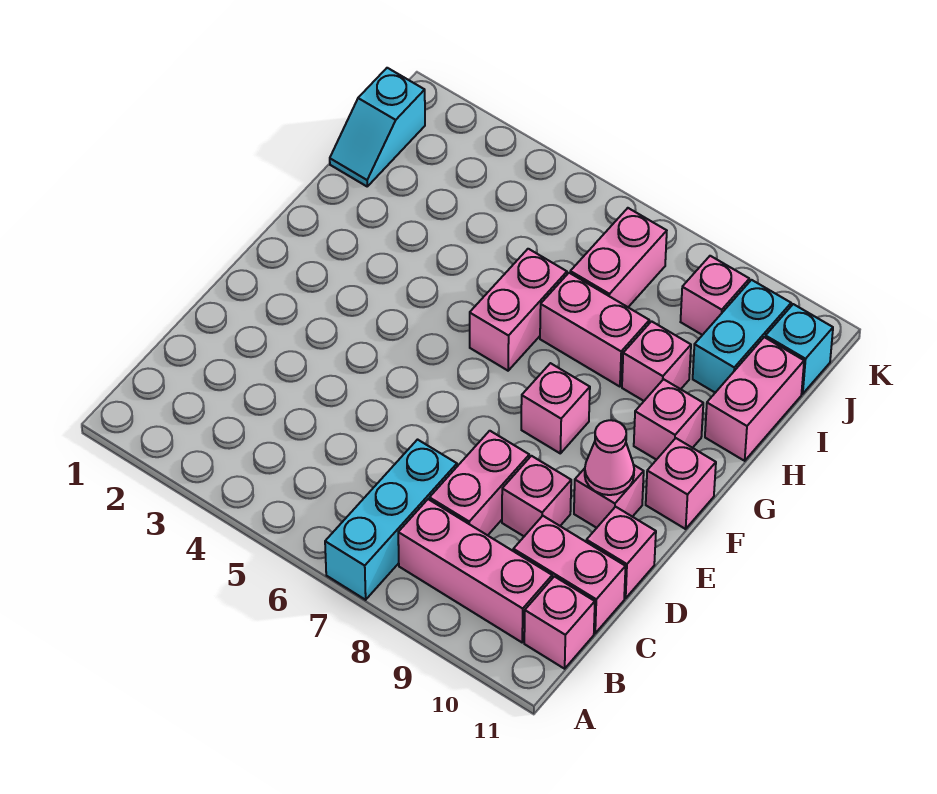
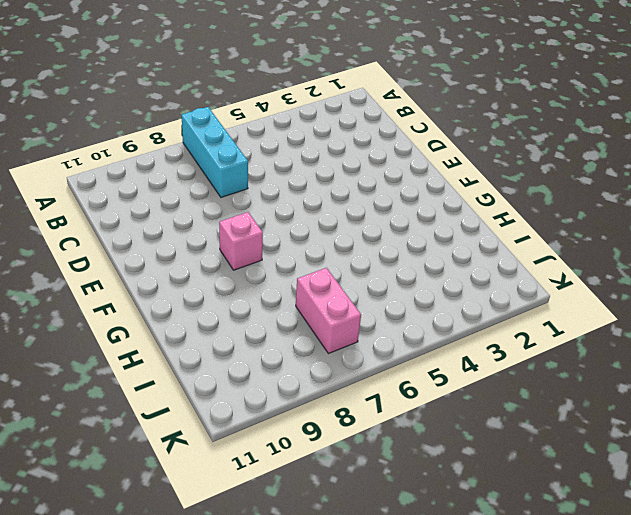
none -> pink brick B8:B10 level 1
none -> pink brick B11 level 1
none -> pink brick C8:D8 level 1

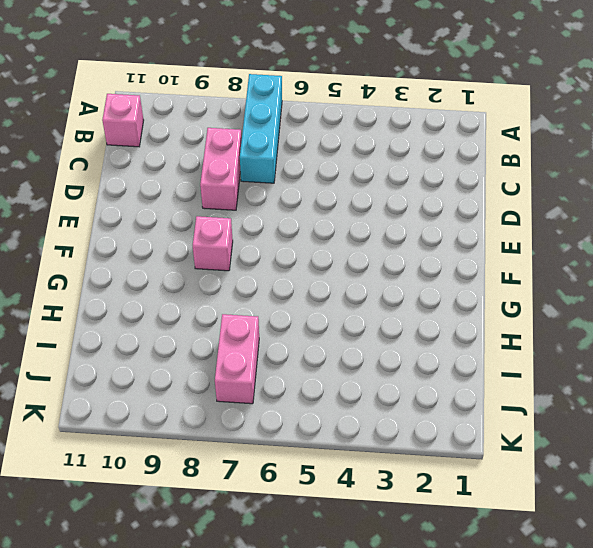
none -> pink brick B8:B10 level 1
none -> pink brick C10:C11 level 1
none -> pink brick D9 level 1

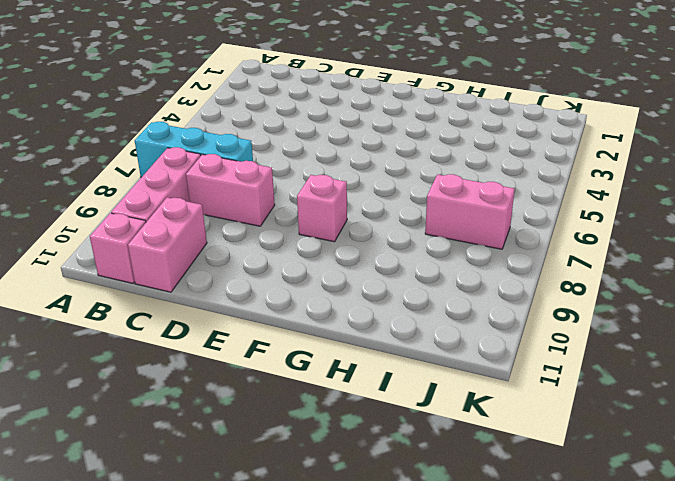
none -> pink brick D9 level 1
none -> pink brick D11 level 1
none -> pink brick E10 level 1

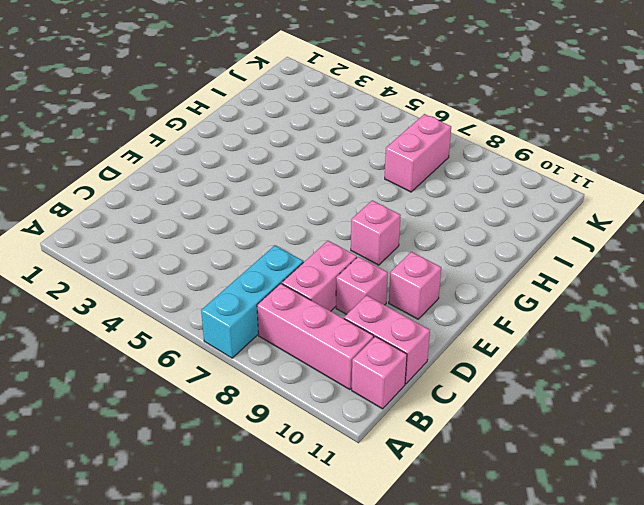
none -> pink brick D11 level 1
none -> pink brick F11 level 1
none -> pink brick G6:H6 level 1

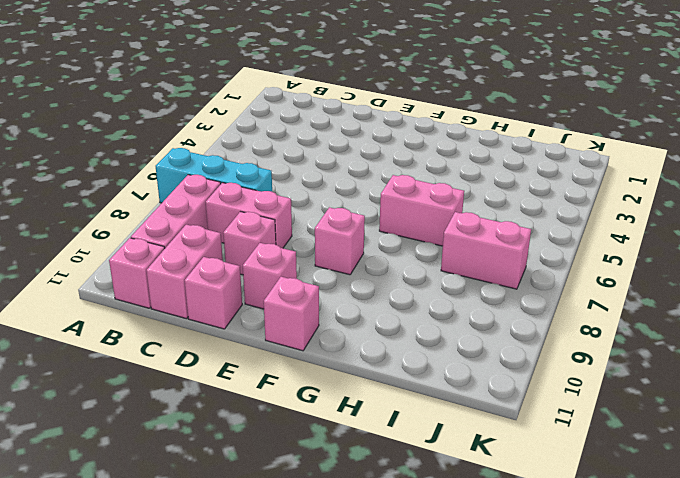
none -> pink brick G10 level 1
none -> pink brick H7:H8 level 1
none -> pink brick H9 level 1

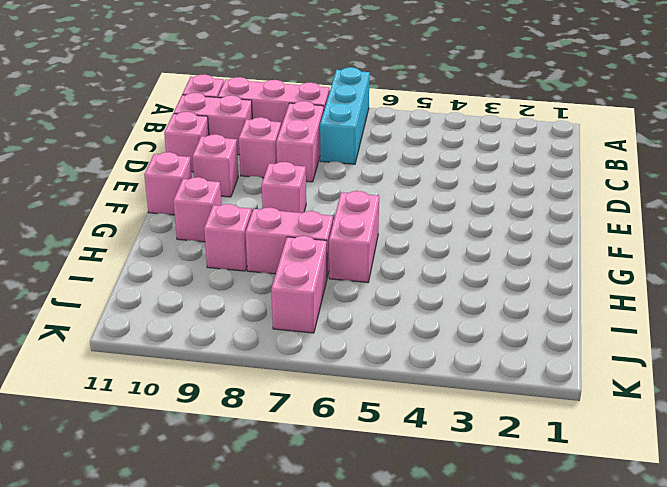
none -> pink brick H11:I11 level 1
none -> cyan slope I1:J1 level 1 top J
none -> cyan brick I10:J10 level 1

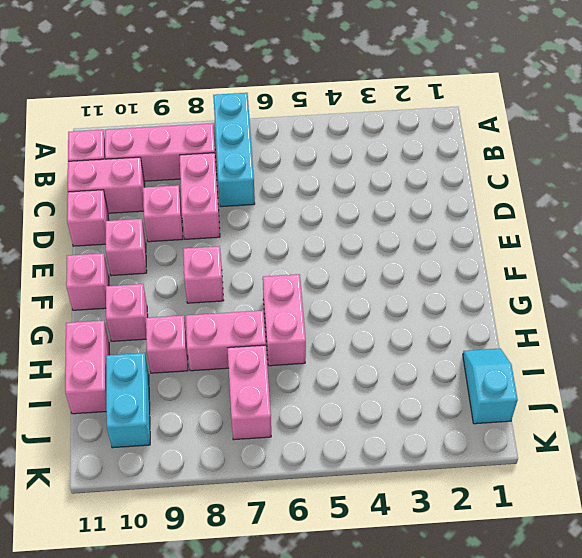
none -> pink brick J9 level 1
none -> cyan brick J11 level 1
none -> pink cone E10 level 2

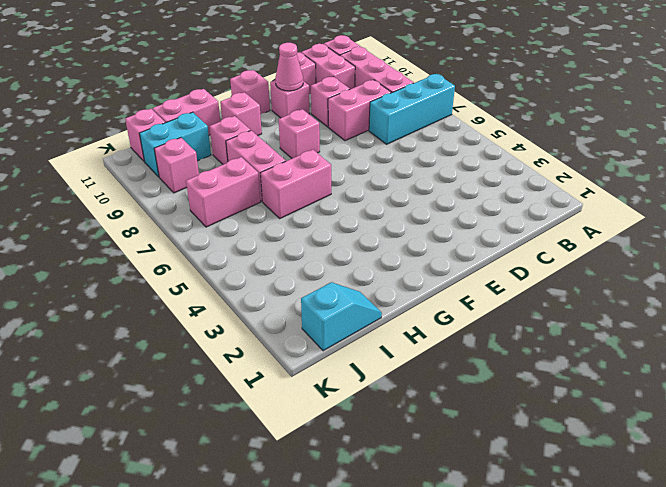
pink brick J11 level 1 -> cyan brick J11 level 1

